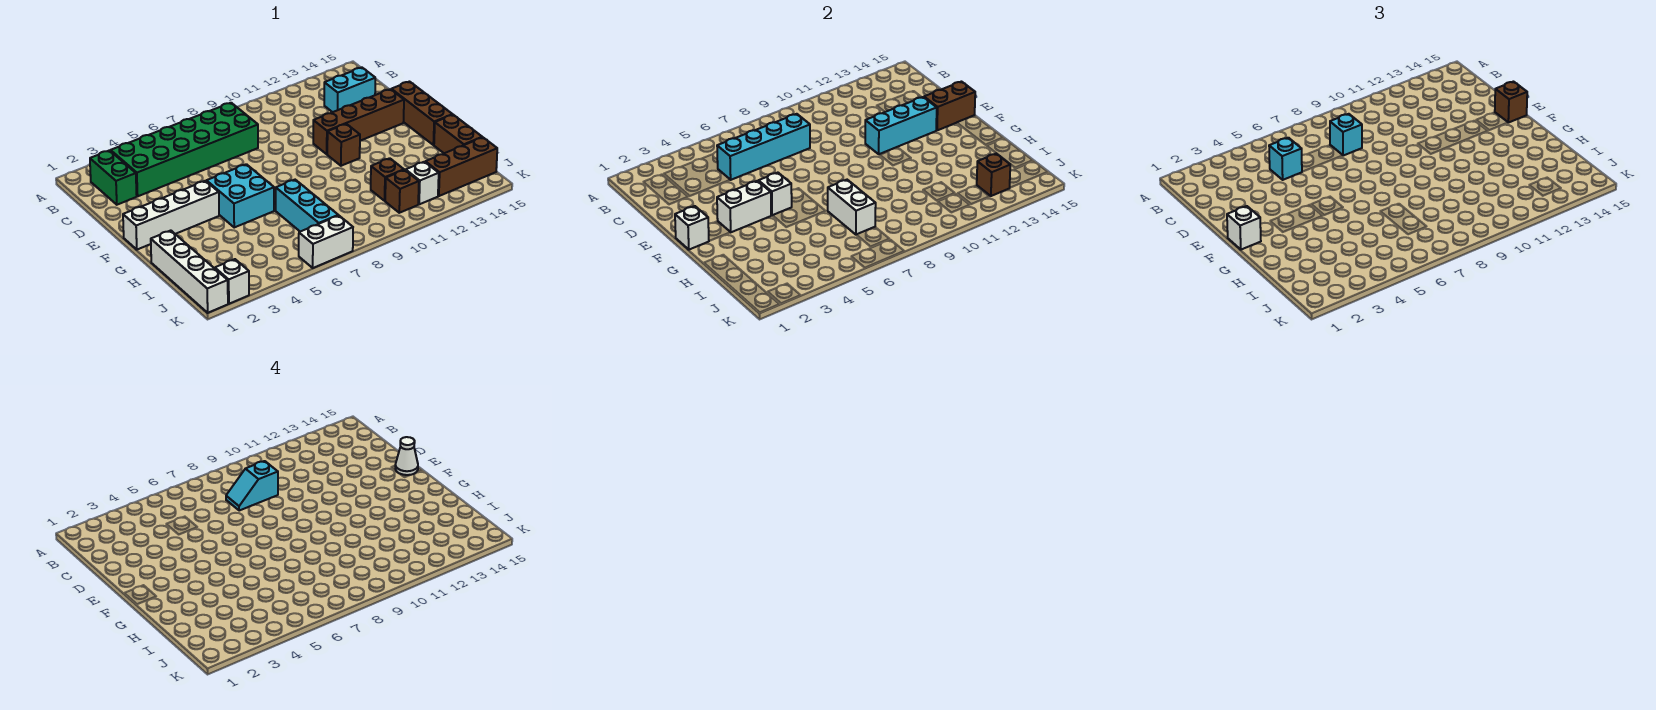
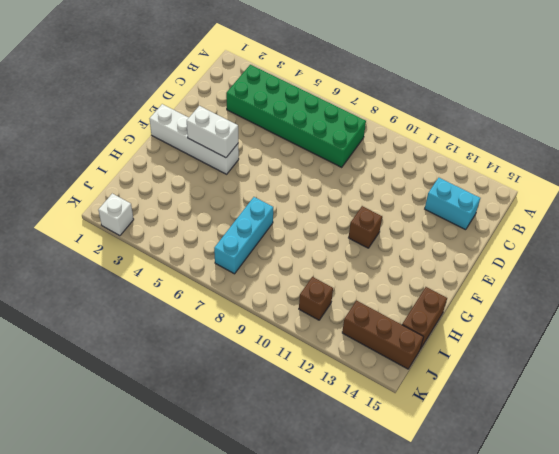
none -> green brick B2:C2 level 1
none -> brown brick E11:E14 level 1
none -> brown brick E15:G15 level 1
none -> cyan brick F5:G6 level 1

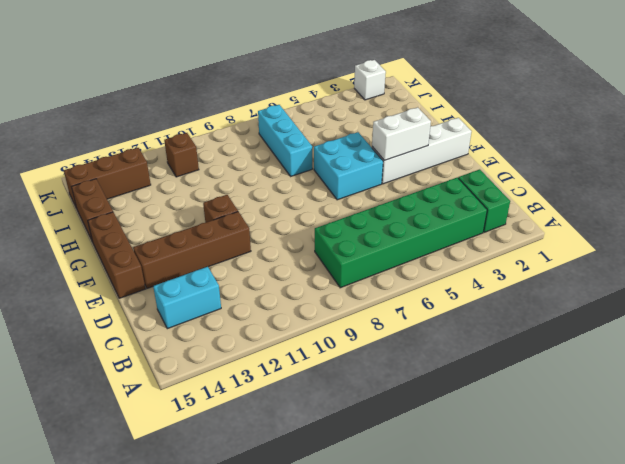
none -> white brick H1:K1 level 1
none -> brown brick I11 level 1
none -> white brick J12 level 1
none -> white brick K6:K7 level 1

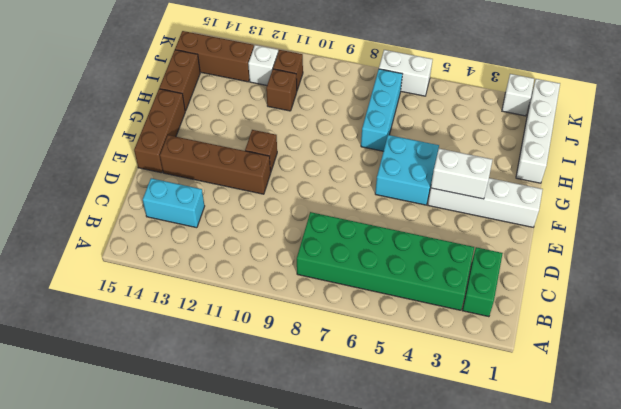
none -> cyan brick C5:C8 level 2
none -> cyan brick E11:E13 level 2
none -> brown brick E14:E15 level 2
none -> white brick F1 level 2

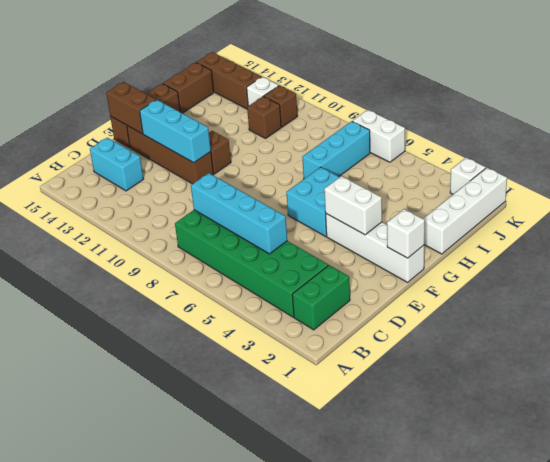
none -> white brick F5 level 2
none -> white brick H7:I7 level 2
none -> brown brick J13 level 2
none -> cyan brick C5 level 3

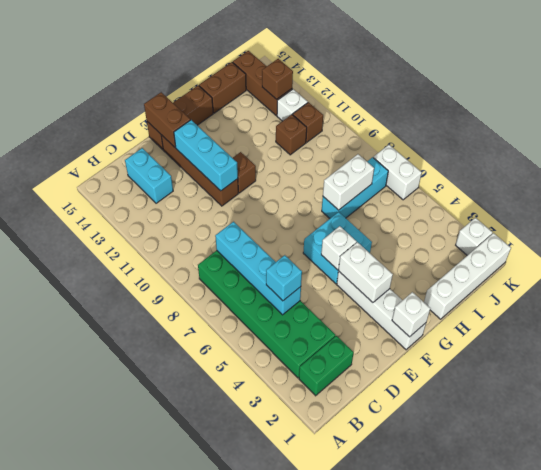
none -> cyan brick C8 level 3
none -> brown brick E15 level 3
none -> white brick F1 level 3
none -> cyan slope C8:C9 level 4 top 9

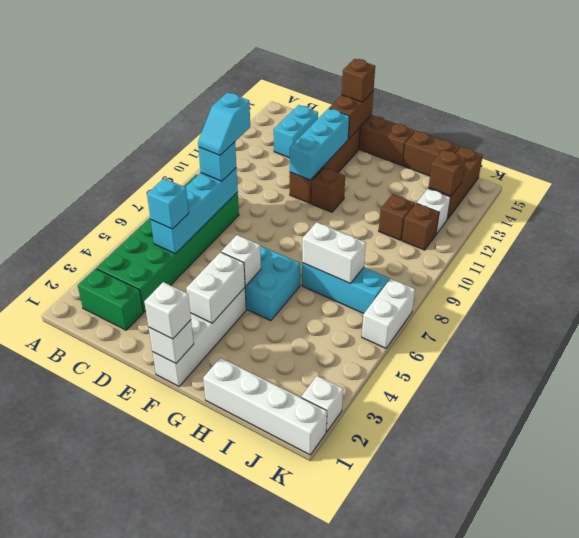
none -> white cone E15 level 4

